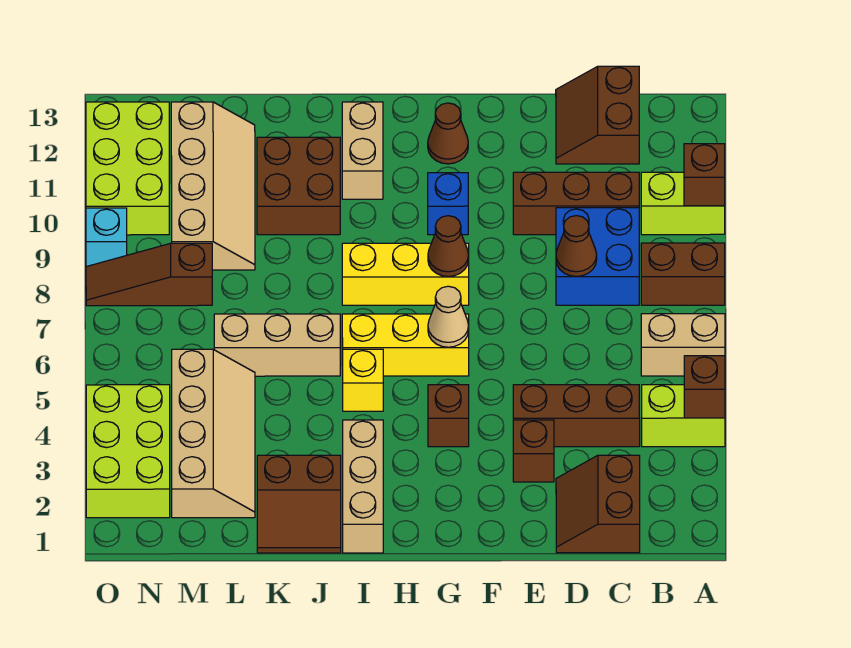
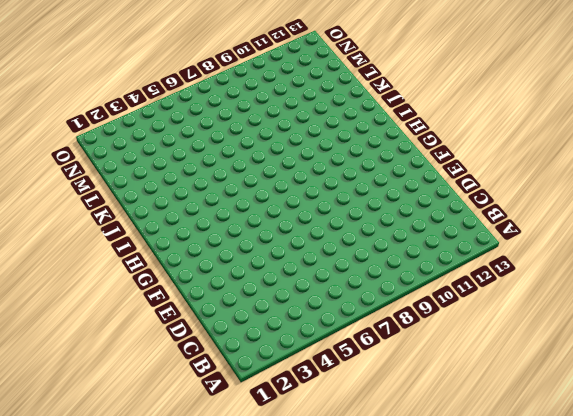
none -> lime brick A4:B4 level 1
none -> tan brick A6:B6 level 1
none -> brown brick A8:B8 level 1
none -> lime brick A10:B10 level 1

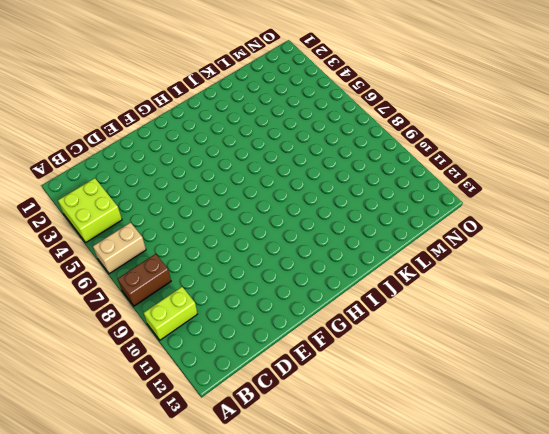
lime brick A3:B4 level 1 -> lime brick A4:B4 level 1
none -> brown slope C1:D2 level 1 top C
none -> brown brick C4:E4 level 1
none -> blue brick C8:D9 level 1
none -> brown brick C10:E10 level 1

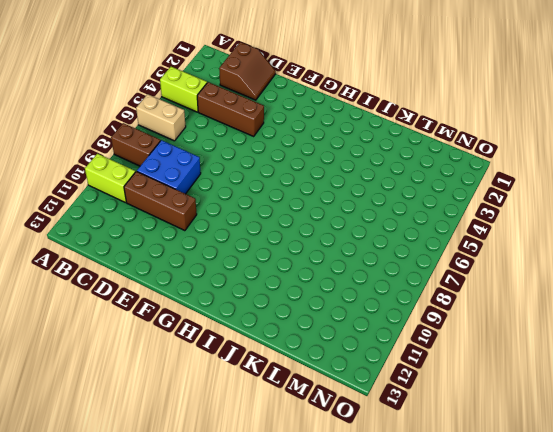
none -> brown slope C12:D13 level 1 top C
none -> brown brick E3 level 1
none -> brown brick G4 level 1
none -> yellow brick G6:I6 level 1

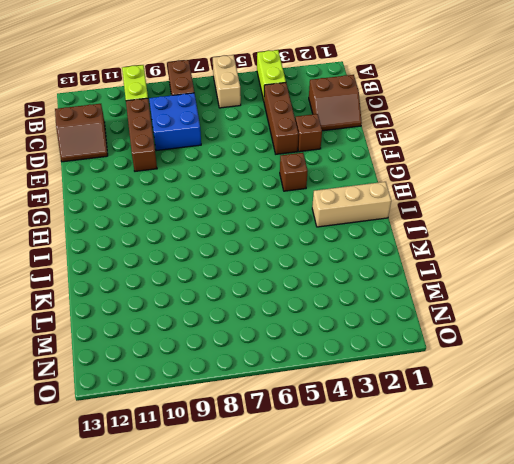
none -> yellow brick G6:I6 level 1
none -> yellow brick G8:I8 level 1
none -> blue brick G10 level 1
none -> brown cone G12 level 1

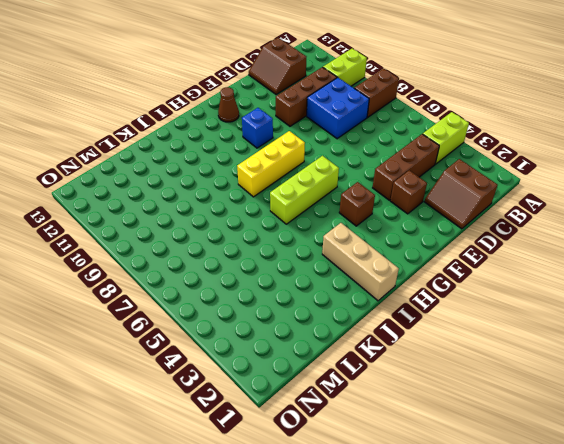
lime brick G6:I6 level 1 -> yellow brick G6:I6 level 1
none -> tan brick A6:B6 level 1
none -> yellow brick I5 level 1
none -> tan brick I11:I12 level 1
none -> brown slope J1:K2 level 1 top 2

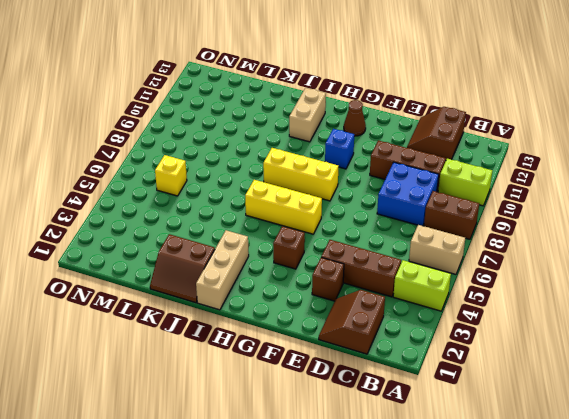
yellow brick M6 level 1 -> yellow brick I5 level 1
none -> tan brick J6:L6 level 1
none -> brown brick J10:K11 level 1
none -> tan slope L2:M5 level 1 top M
none -> tan slope L9:M12 level 1 top M

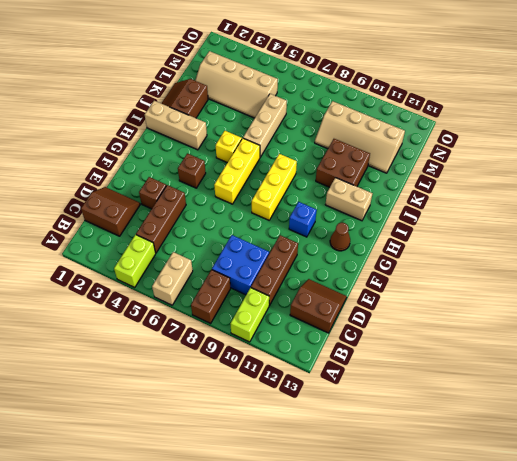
none -> brown slope M8:O8 level 1 top M
none -> lime brick N2:O4 level 1
none -> lime brick N10:O12 level 1
none -> cyan brick O9 level 1

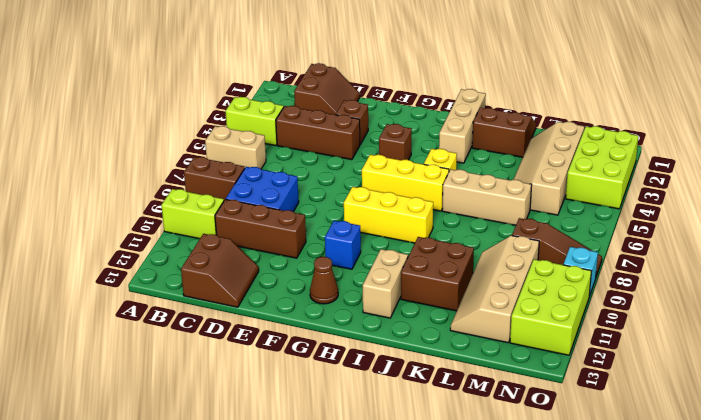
none -> brown brick A4 level 2
none -> brown brick A10 level 2
none -> brown cone D8 level 2
none -> tan cone G6 level 2

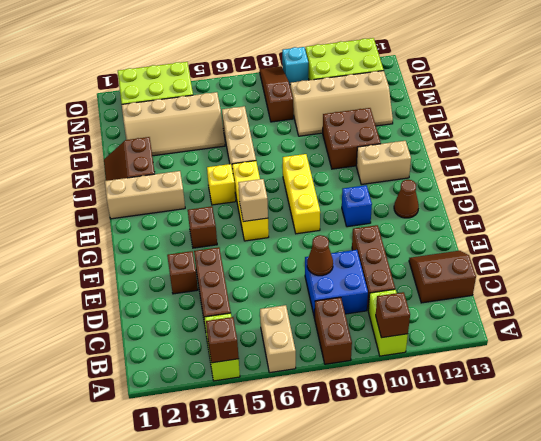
tan brick G6 level 2 -> tan cone G6 level 2
none -> brown slope C1:D2 level 1 top C
none -> brown cone G8 level 2

